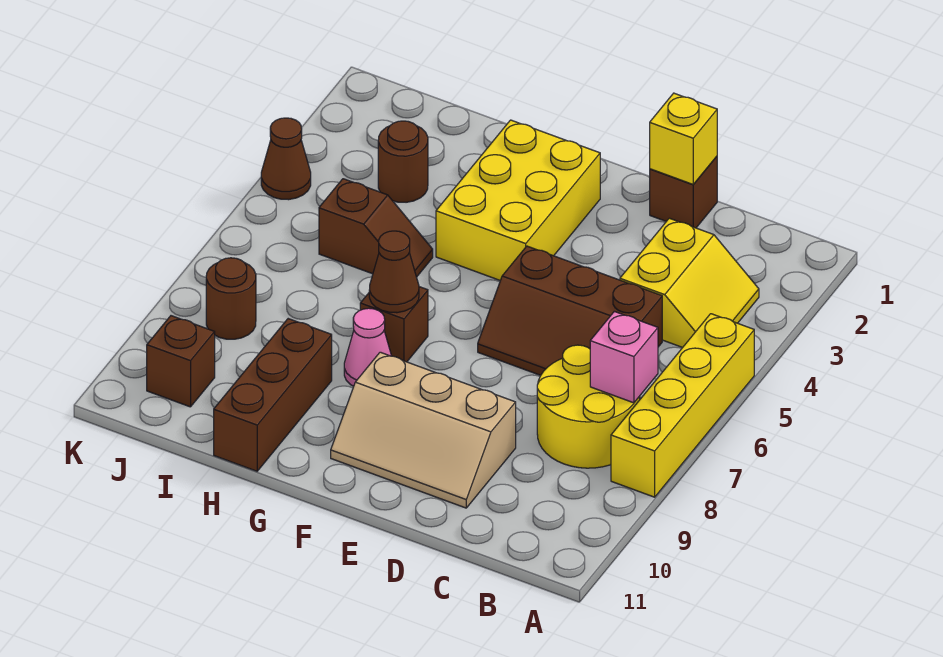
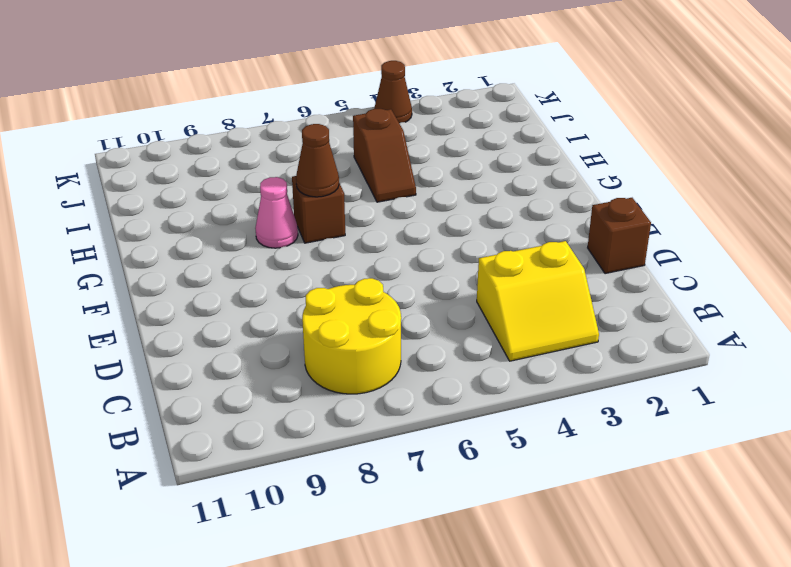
none -> yellow brick A5:A8 level 1
none -> brown slope C5:E6 level 1 top 5
none -> tan slope D9:F10 level 1 top 9

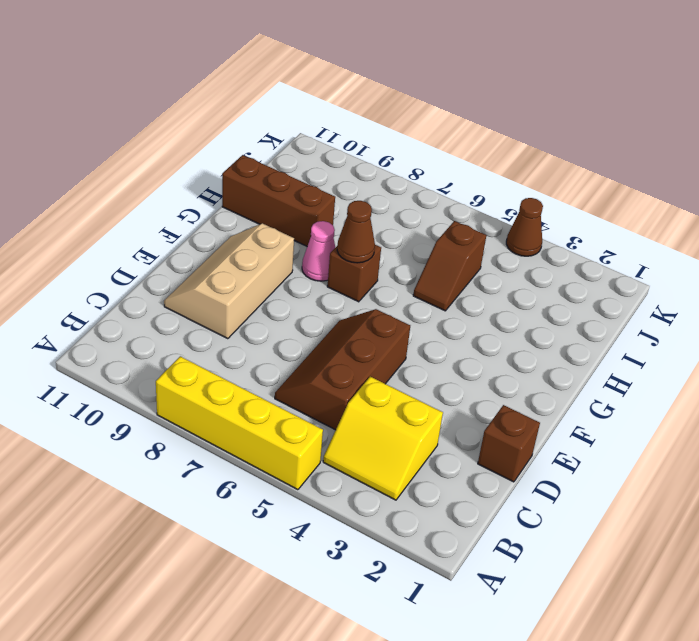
none -> yellow round brick B7:C8 level 1
none -> yellow brick F2:G4 level 1
none -> brown round brick I3 level 1

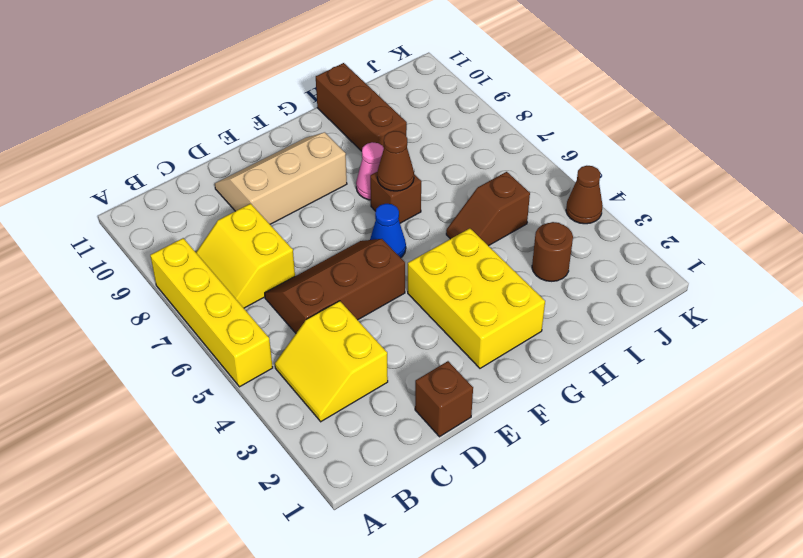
yellow slope B7:C8 level 1 top C -> yellow round brick B7:C8 level 1
blue cone F6 level 1 -> none
none -> brown round brick J8 level 1
none -> brown brick J10 level 1
none -> pink brick B7 level 2

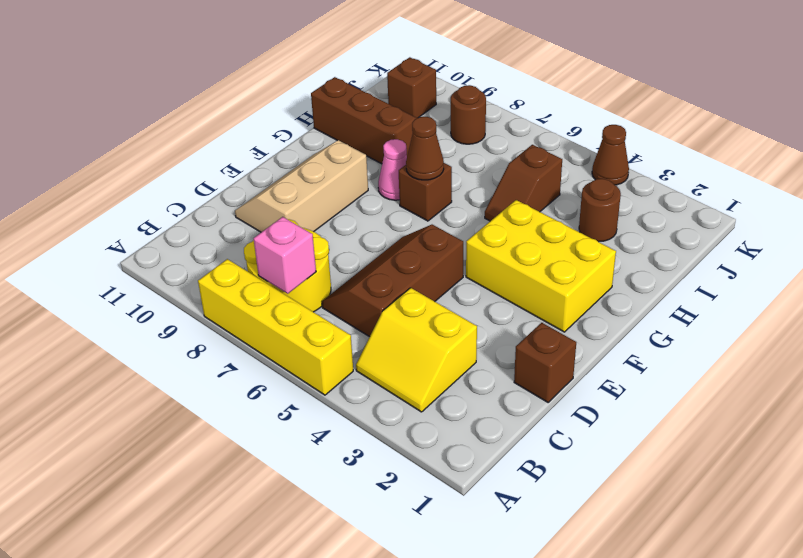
none -> yellow brick D1 level 2

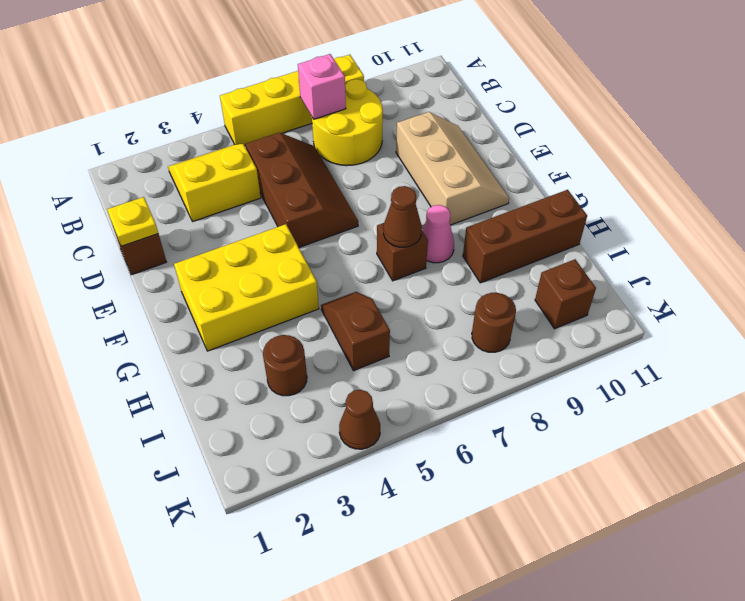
yellow plate D1 level 2 -> yellow brick D1 level 2

